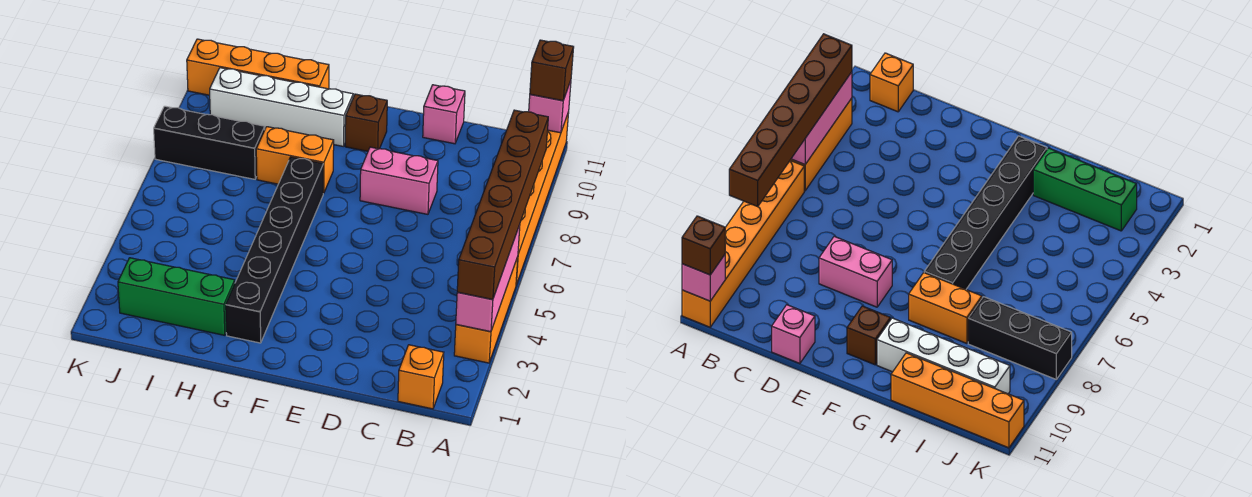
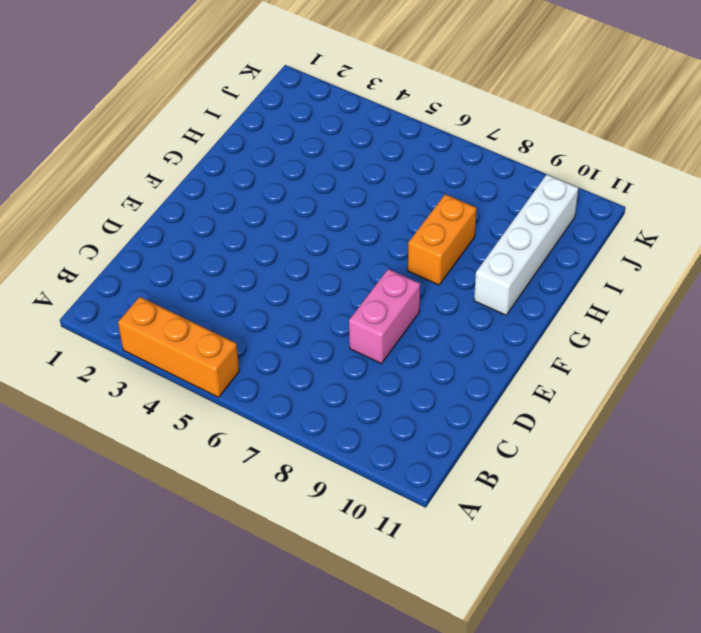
none -> orange brick A6:A11 level 1
none -> orange brick B1 level 1
none -> pink brick D11 level 1

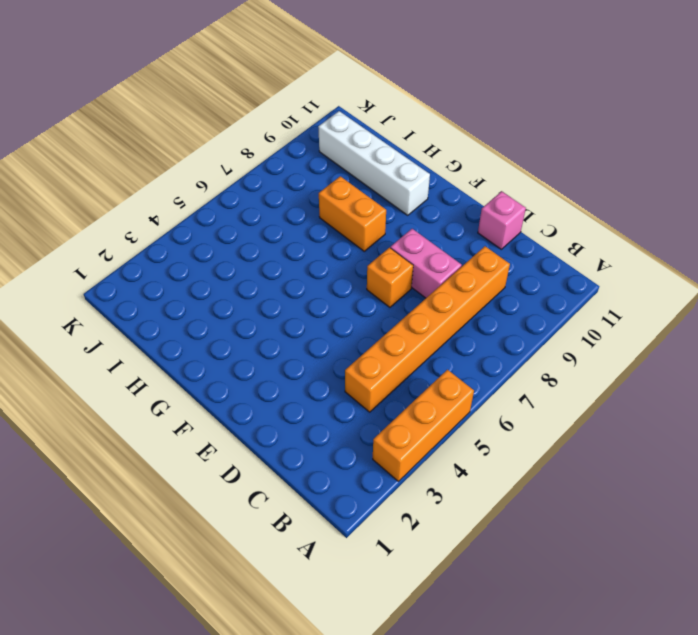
orange brick C4:C9 level 1 -> orange brick A6:A11 level 1
orange brick E7 level 1 -> orange brick B1 level 1
none -> brown brick F10 level 1
none -> black brick G2:G7 level 1
none -> green brick H2:J2 level 1

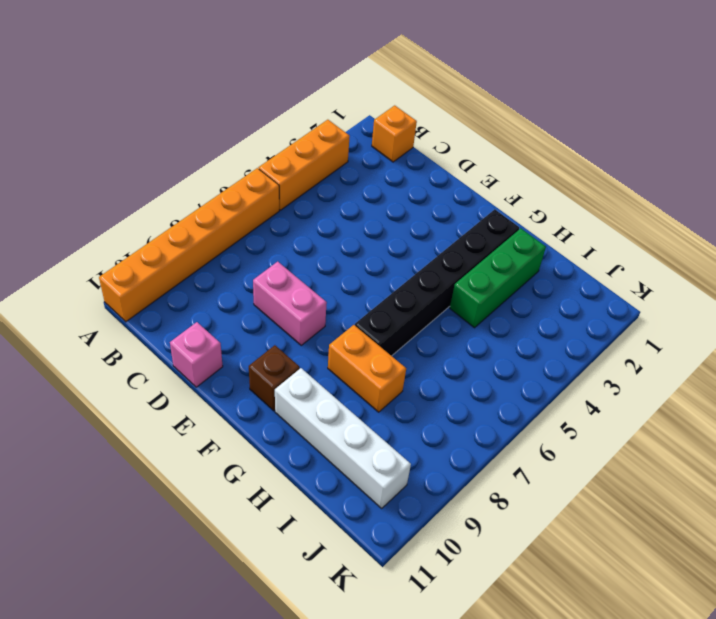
green brick H2:H4 level 1 -> green brick H2:J2 level 1
none -> orange brick H11:K11 level 1
none -> black brick I8:K8 level 1
none -> pink brick A3:A5 level 2

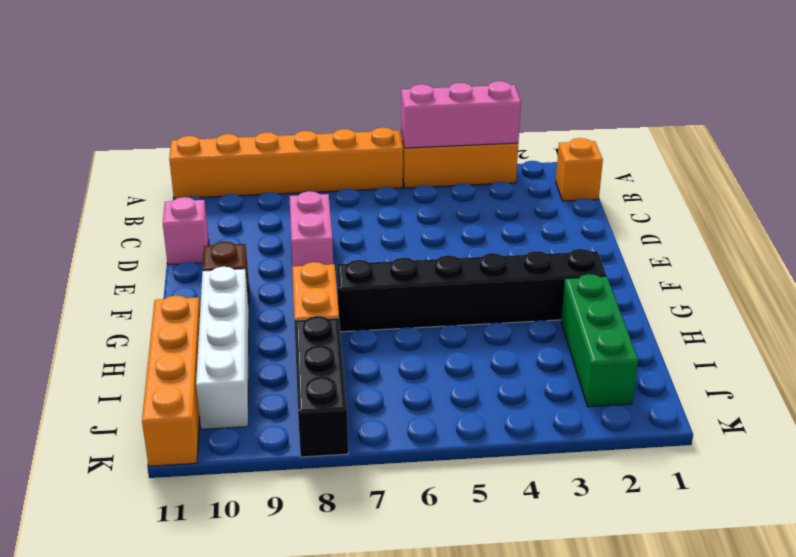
none -> pink brick A11 level 2
none -> brown brick A3:A8 level 3
none -> brown brick A11 level 3

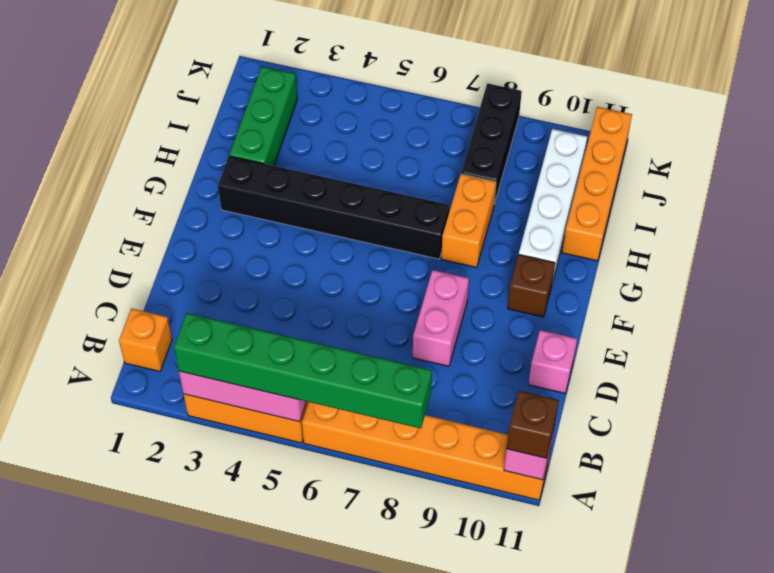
green brick A3:A8 level 3 -> brown brick A3:A8 level 3

